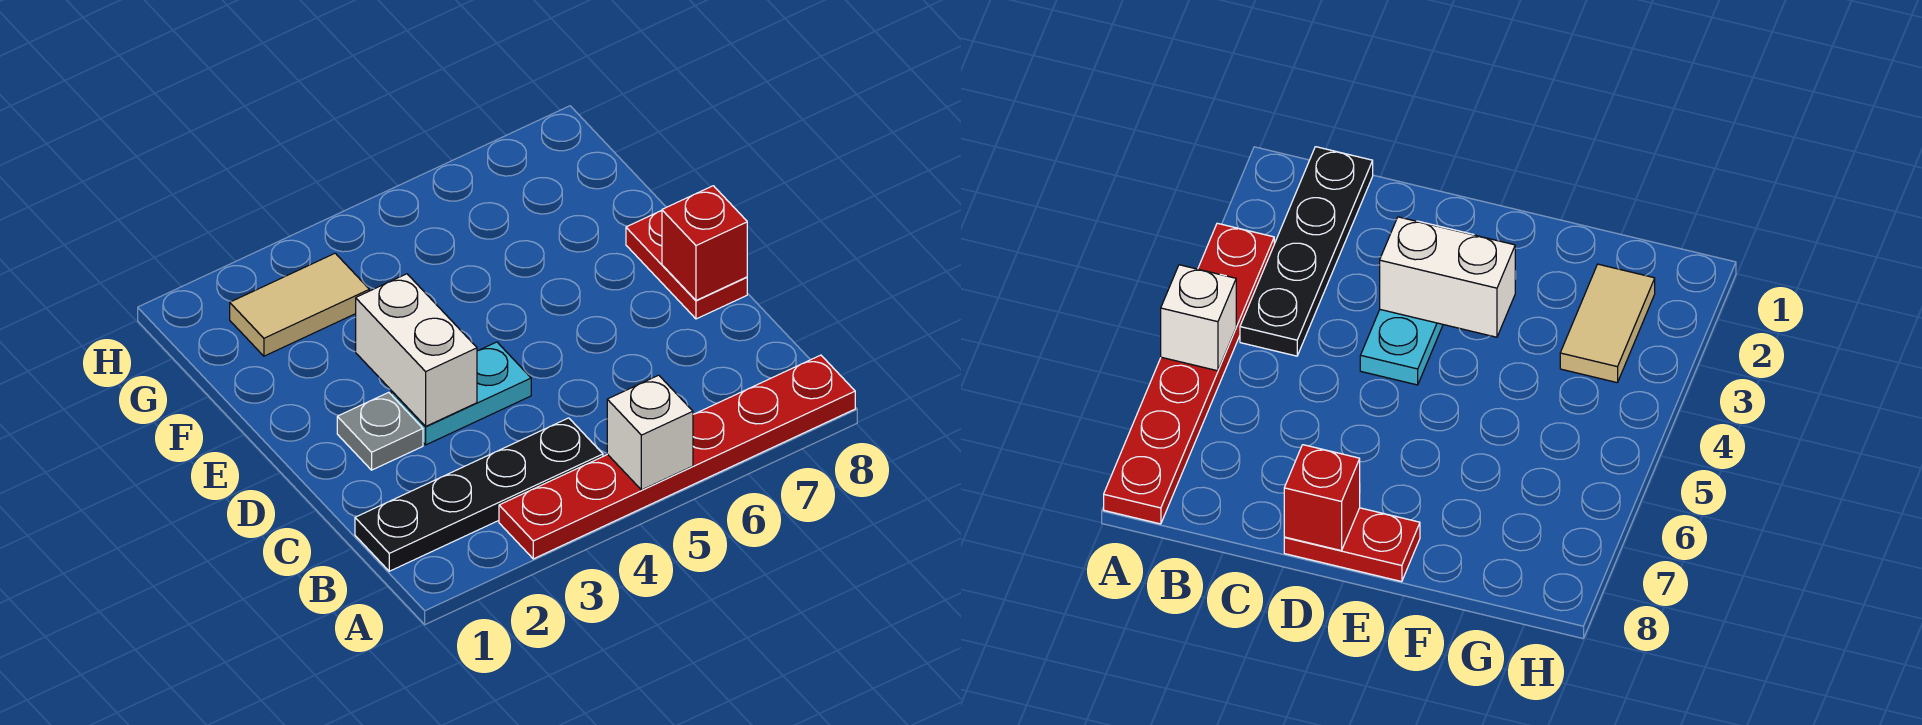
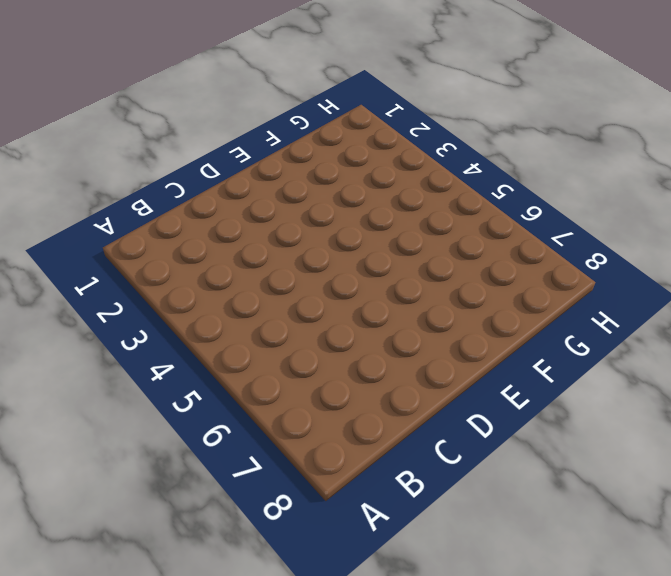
none -> red plate A3:A8 level 1
none -> black plate B1:B4 level 1

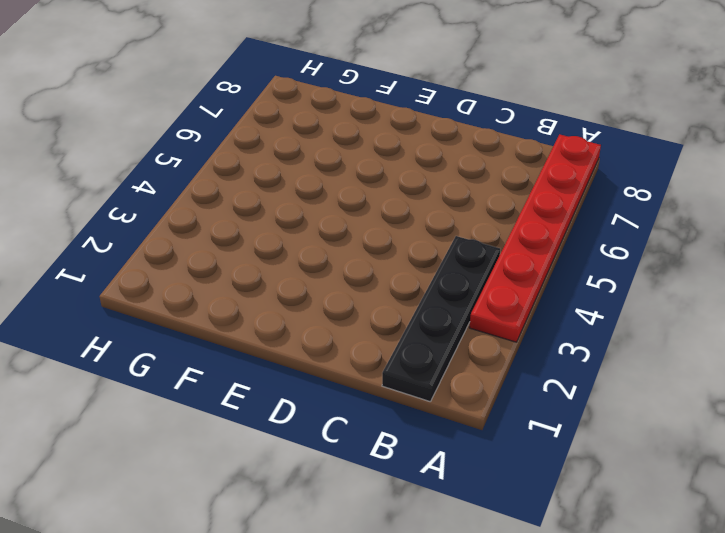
none -> grey plate D2 level 1
none -> cyan plate D3:D4 level 1

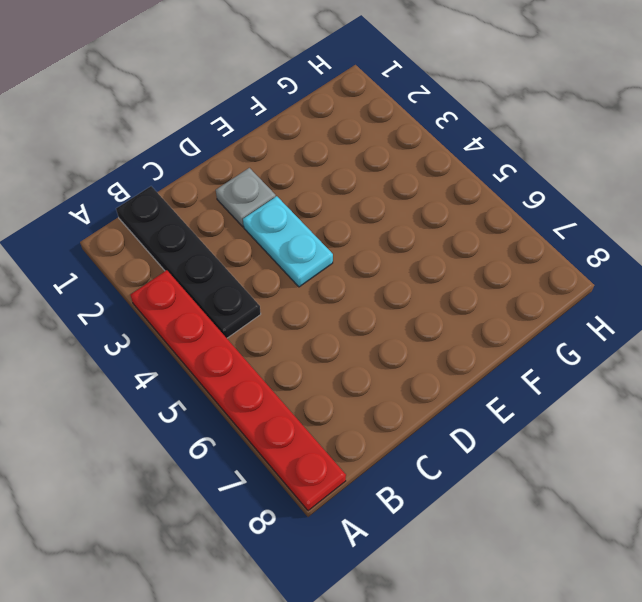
none -> red plate D8:E8 level 1
none -> tan tile G2:G3 level 1

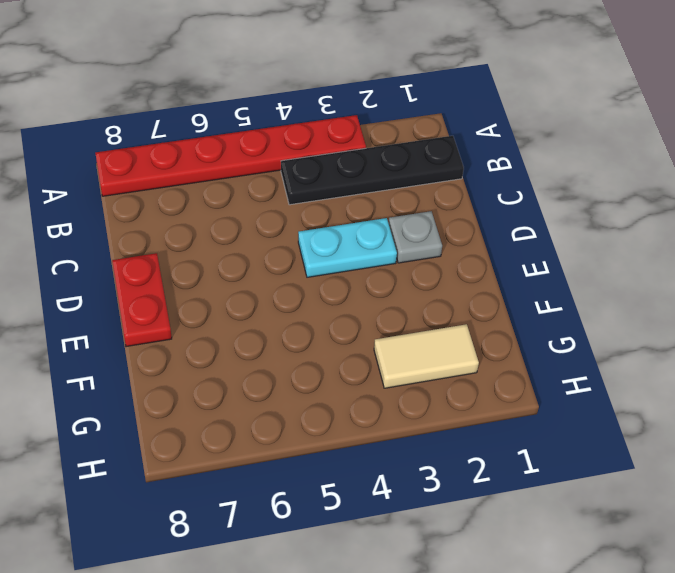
none -> white brick A5 level 2
none -> white brick D3:E3 level 2

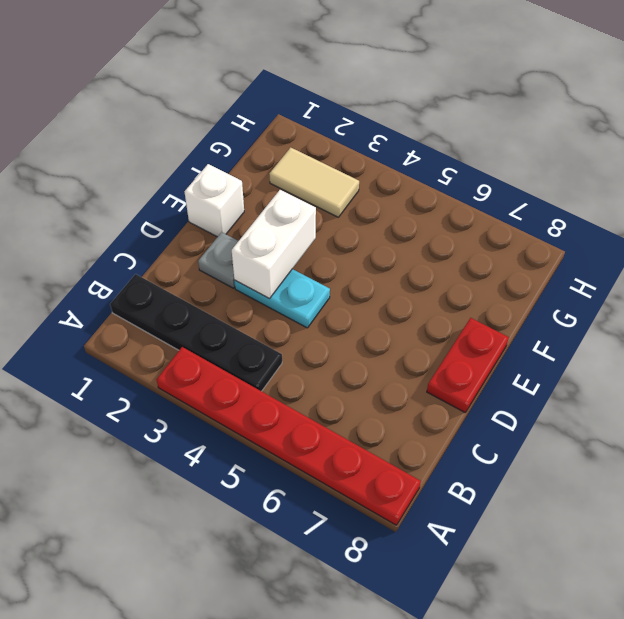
white brick E1 level 1 -> white brick A5 level 2
none -> red brick D8 level 2

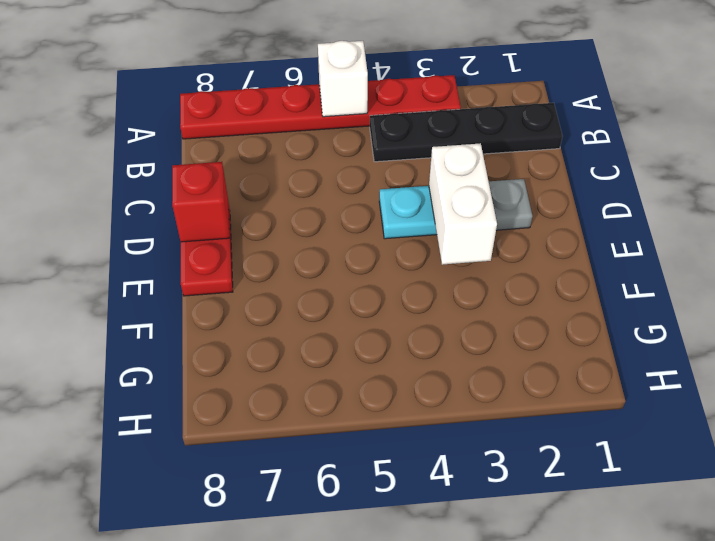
none -> tan tile G2:G3 level 1

